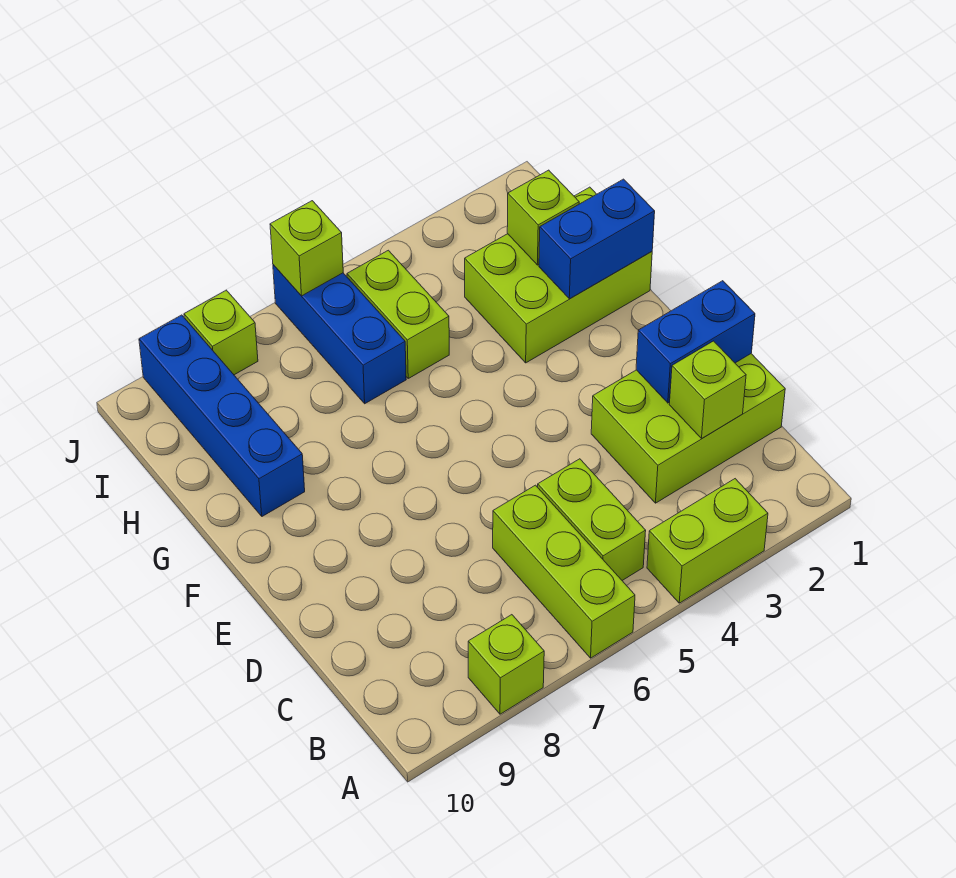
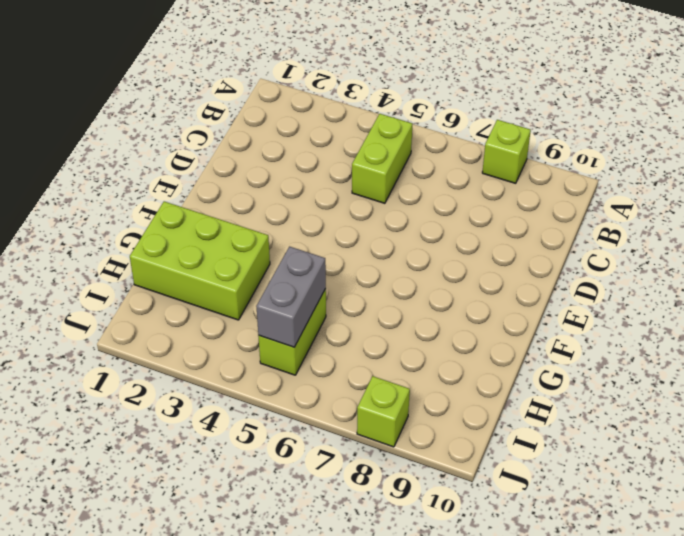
grey brick H5:I5 level 2 -> none
none -> lime brick A3:A4 level 1
none -> lime brick A6:C6 level 1
none -> lime brick C1:D3 level 1

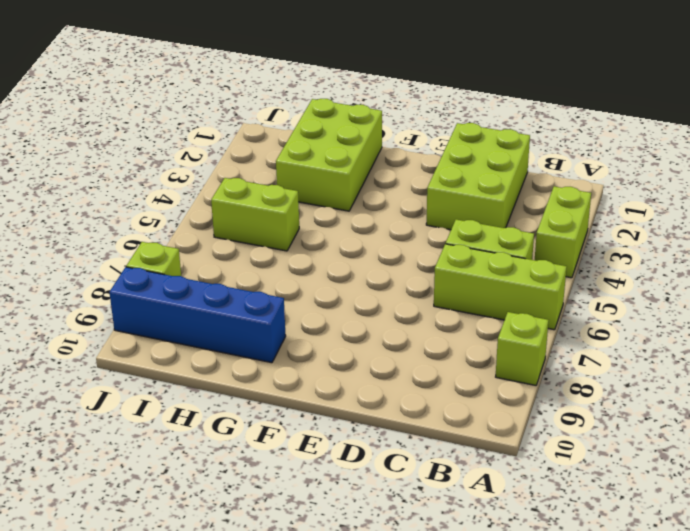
none -> blue brick H6:J6 level 1
none -> lime brick C2 level 2
none -> blue brick D1:D2 level 2

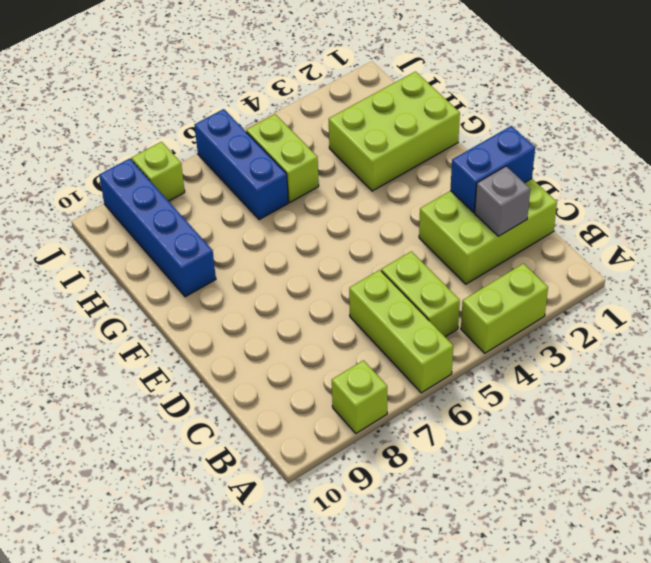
grey brick C2 level 2 -> lime brick C2 level 2
none -> blue brick G1:G2 level 2
none -> lime brick H2 level 2
none -> lime brick J6 level 2

